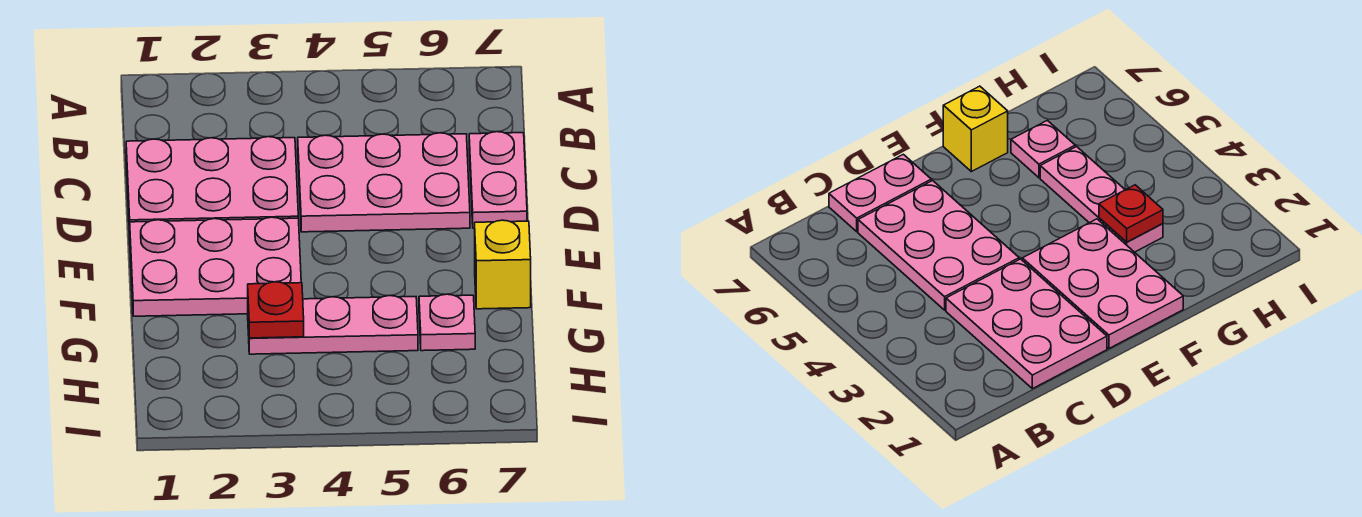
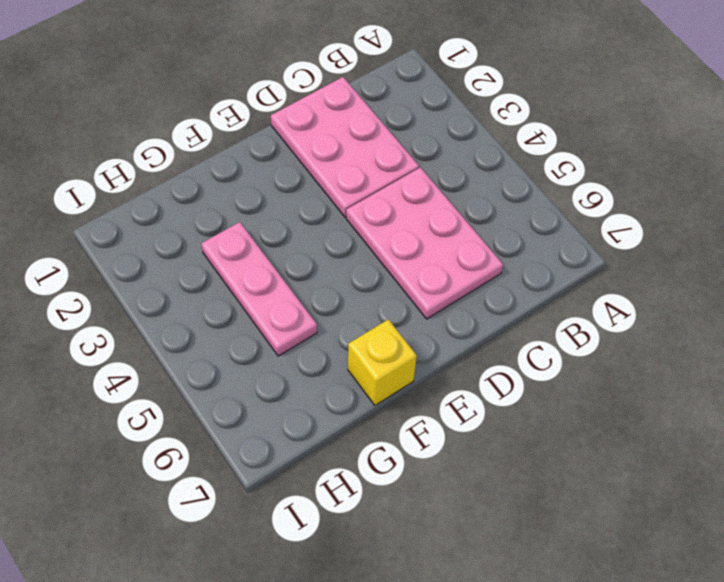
none -> pink plate C7:D7 level 1
none -> pink plate E1:F3 level 1

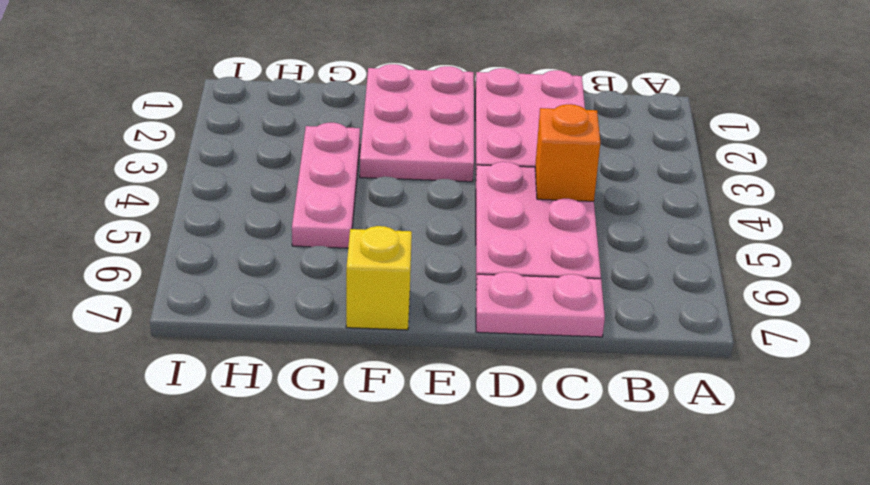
orange brick C4 level 2 -> none
none -> pink plate G6 level 1
none -> red plate G3 level 2

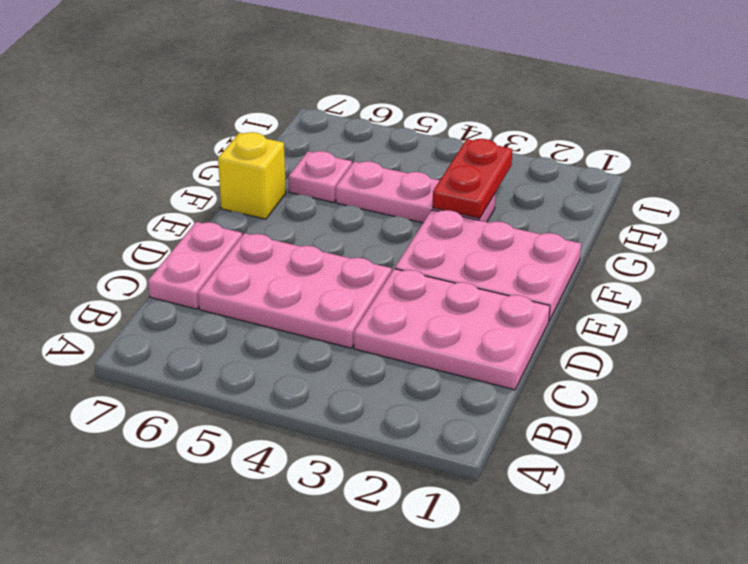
red plate G3:H3 level 2 -> red plate G3 level 2

